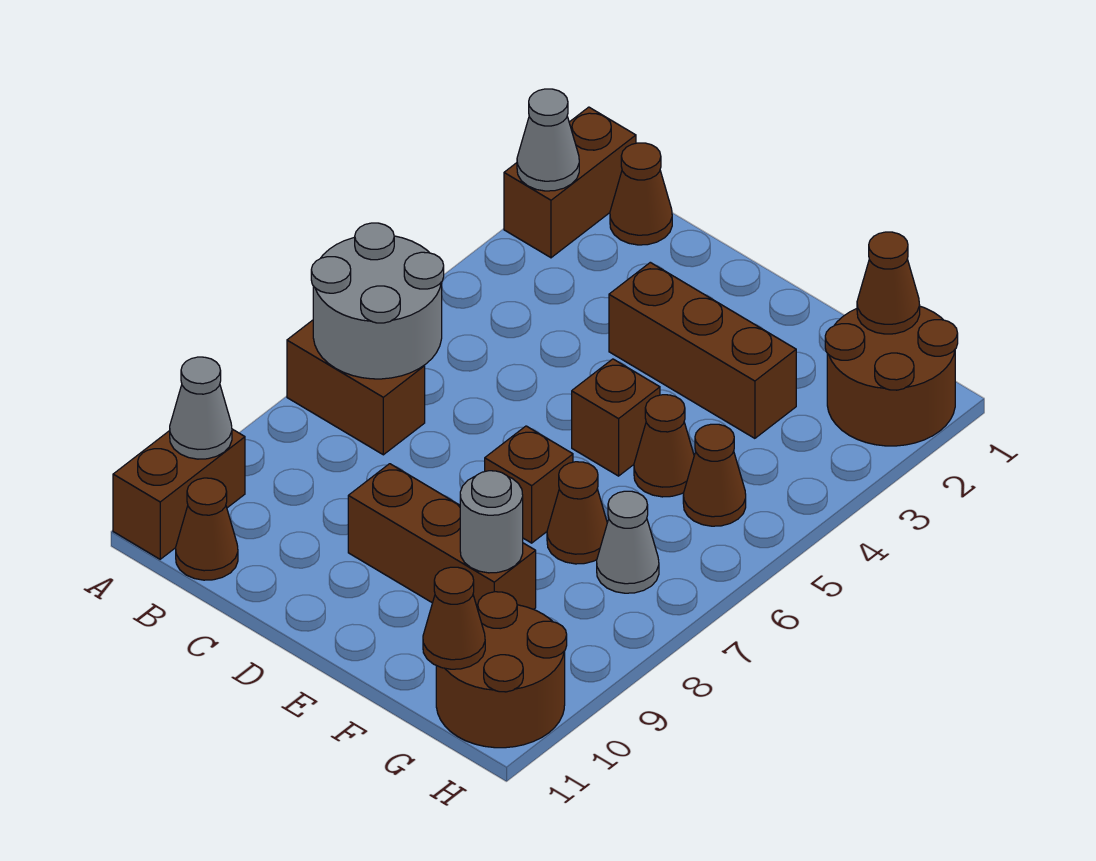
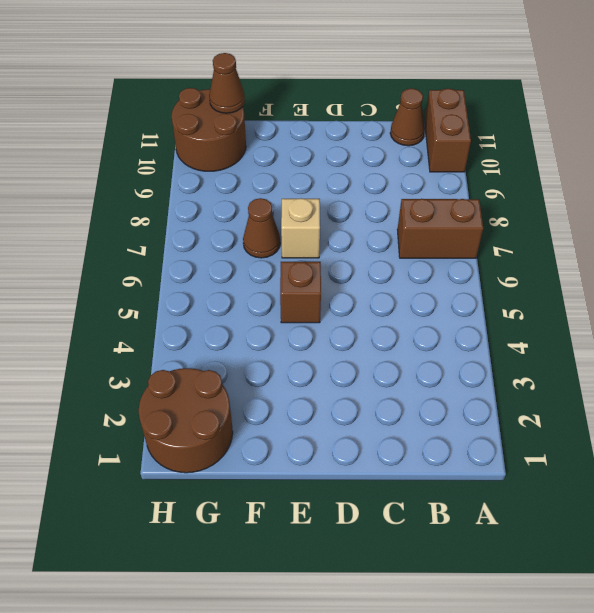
tan brick E7 level 1 -> brown brick E7 level 1
none -> brown brick A1:A2 level 1
none -> brown cone B1 level 1
none -> brown brick D3:F3 level 1

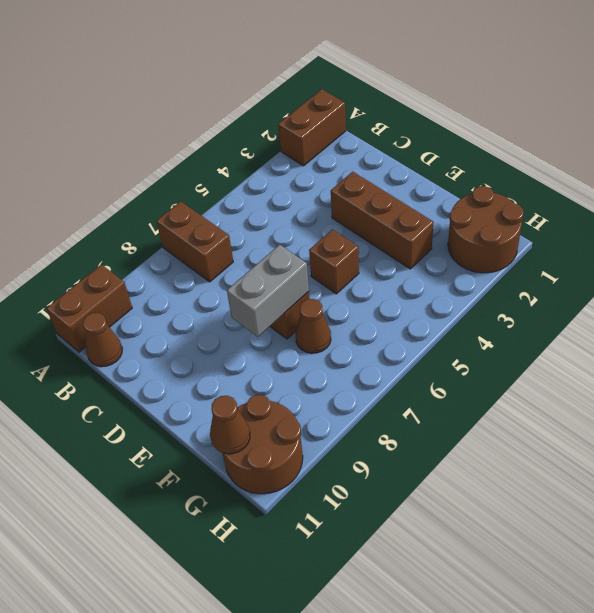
grey brick E7:E8 level 2 -> none
none -> brown cone B1 level 1
none -> brown brick D9:F9 level 1
none -> brown cone F5 level 1

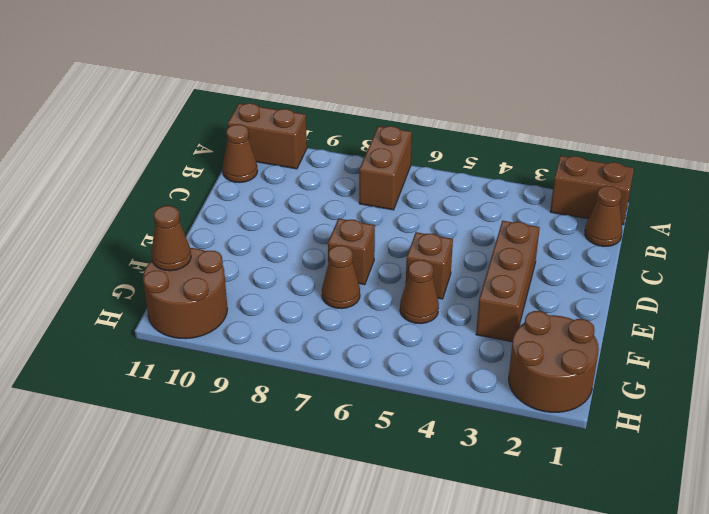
none -> brown brick D9:F9 level 1
none -> brown cone G5 level 1
none -> grey cone G7 level 1

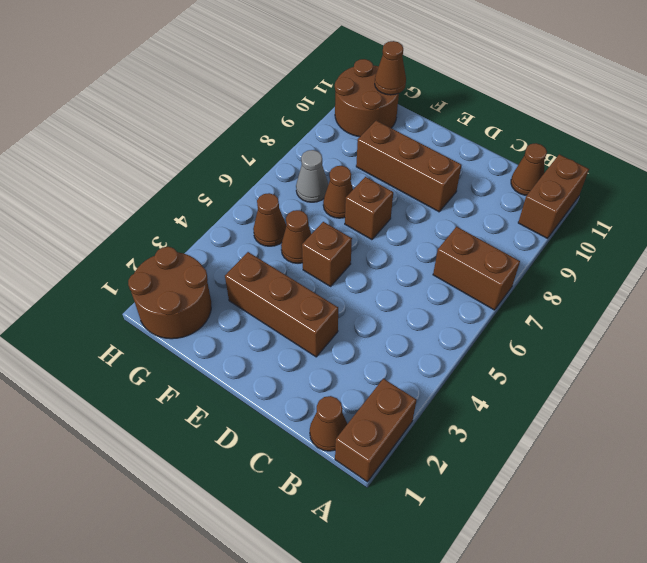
none -> grey cone A2 level 2
none -> grey round brick A6:B7 level 2
none -> grey cone A10 level 2

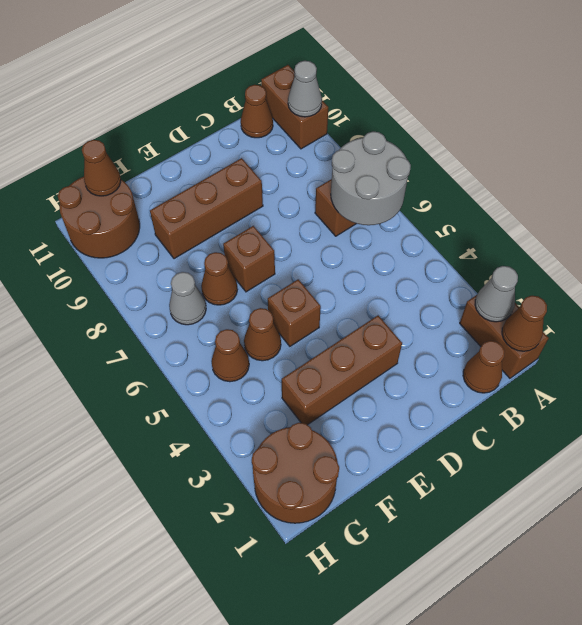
brown cone A1 level 2 -> brown cone G1 level 2
none -> grey round brick F9 level 2

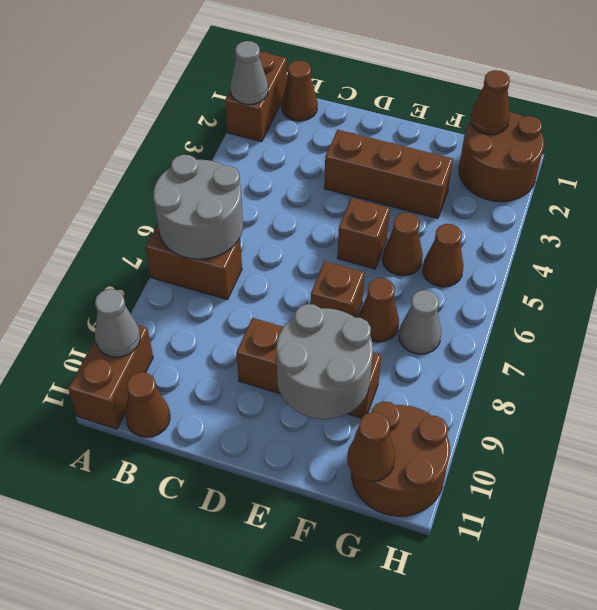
grey round brick E9:F10 level 2 -> grey round brick F9 level 2

